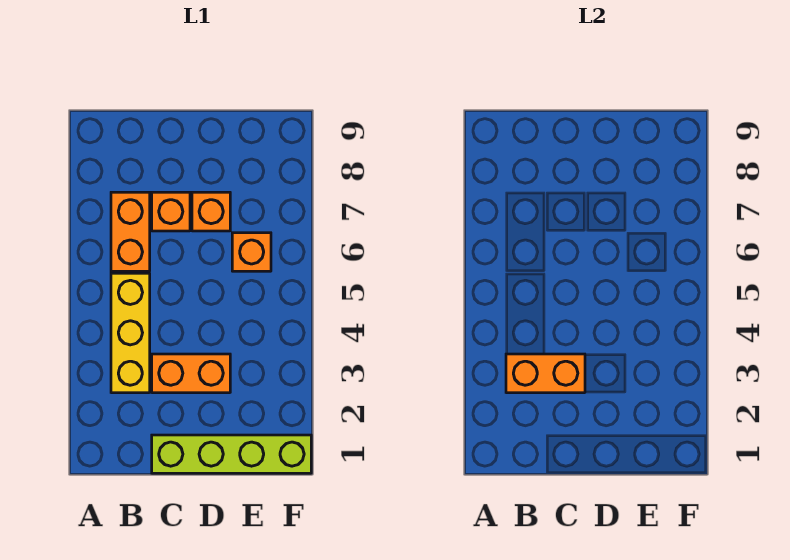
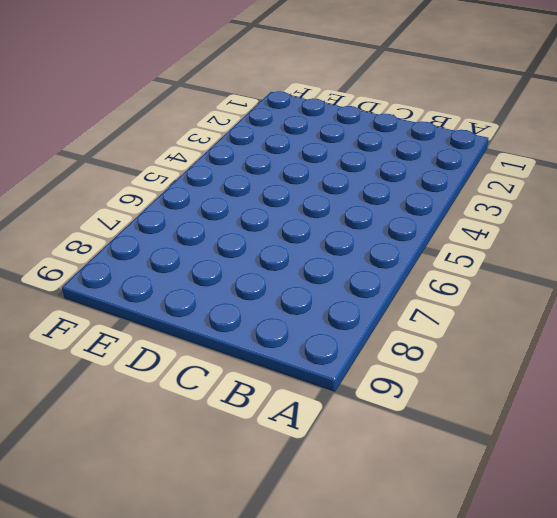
none -> yellow brick B3:B5 level 1
none -> orange brick B6:B7 level 1

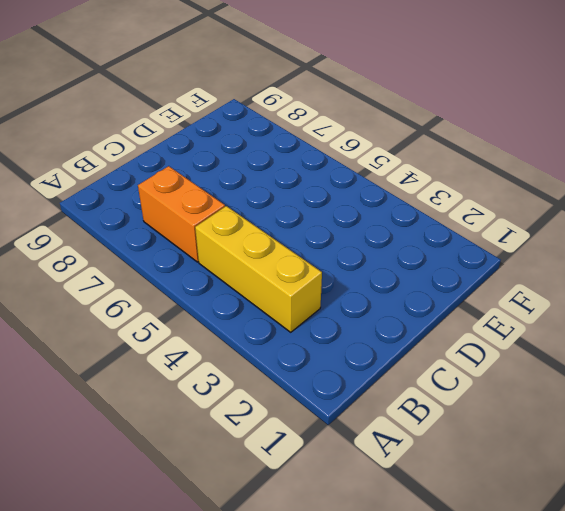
none -> lime brick C1:F1 level 1
none -> orange brick C3:D3 level 1

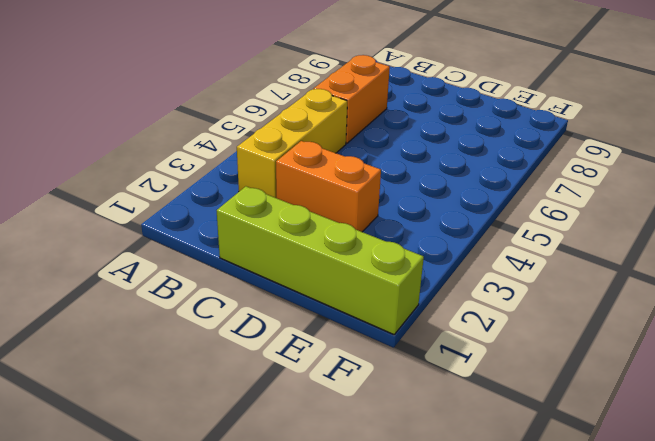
none -> orange brick C7 level 1
none -> orange brick D7 level 1

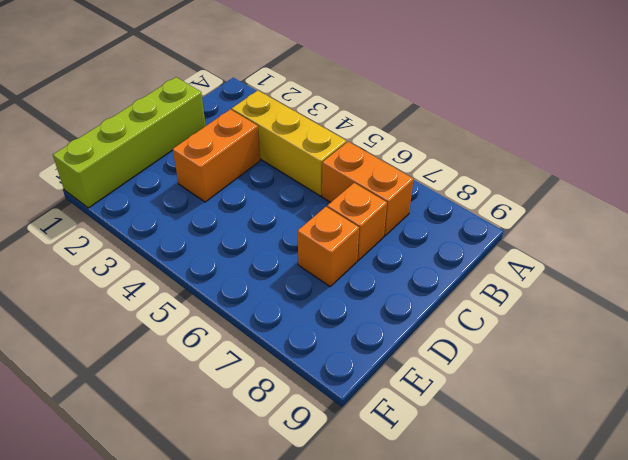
none -> orange brick E6 level 1
none -> orange brick B3:C3 level 2

